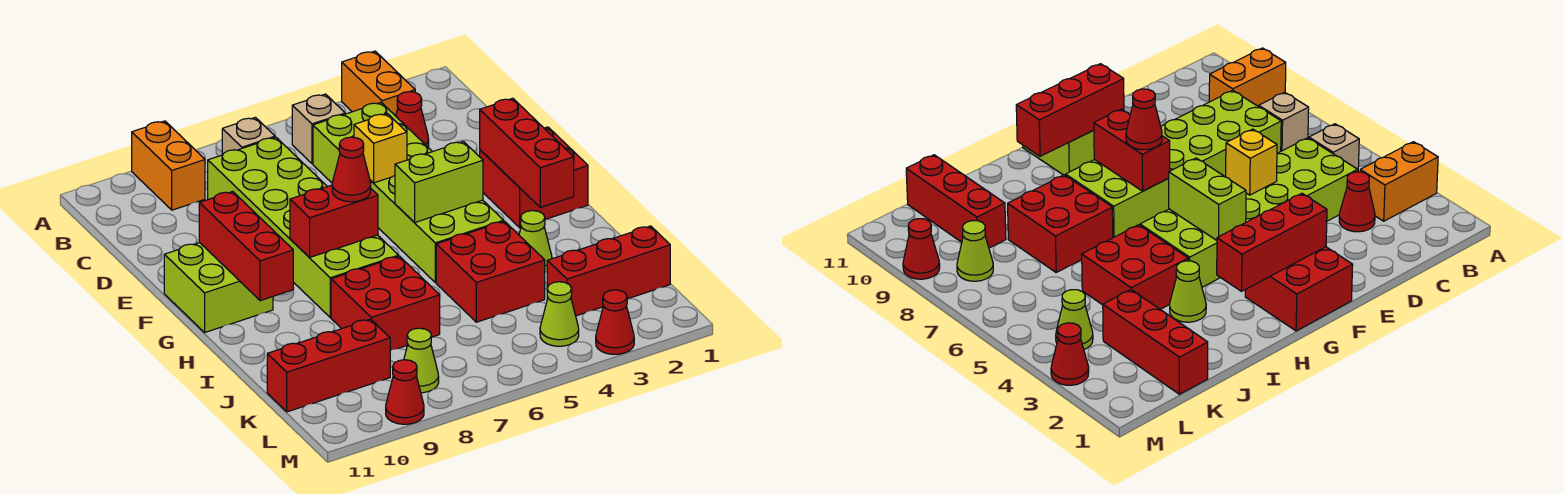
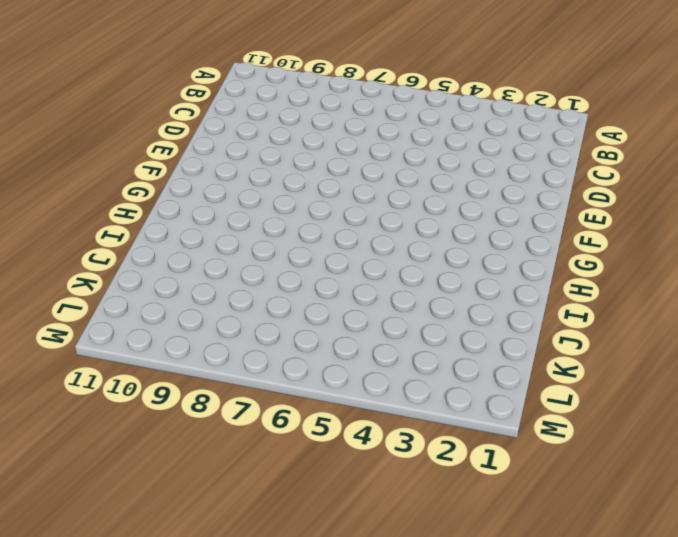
none -> orange brick A3:B3 level 1
none -> orange brick A9:B9 level 1
none -> tan brick B5 level 1

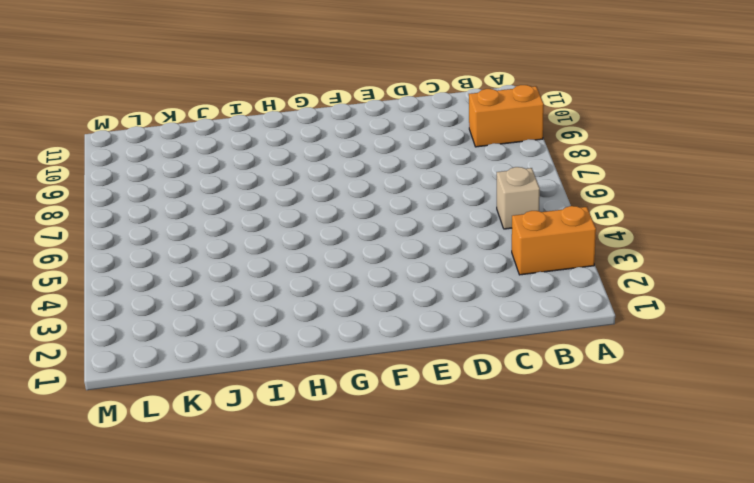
none -> tan brick B7 level 1
none -> red cone C3 level 1
none -> lime brick C4:H5 level 1

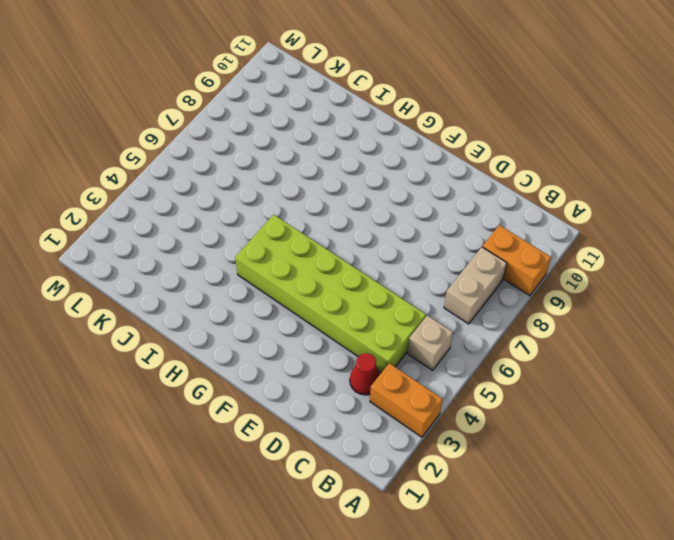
tan brick B7:B8 level 1 -> tan brick B7 level 1
none -> lime brick C7:H8 level 1
none -> red brick F1:G2 level 1
none -> lime brick F10:G11 level 1

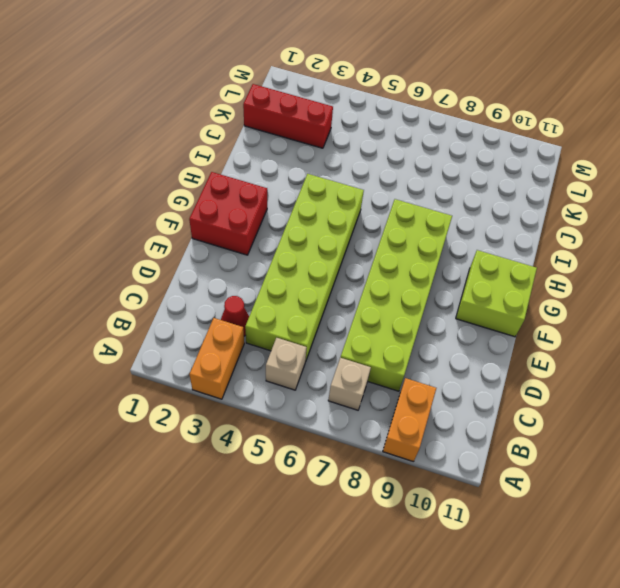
none -> lime cone I3 level 1
none -> red brick I4:J5 level 1
none -> red brick I7:J8 level 1

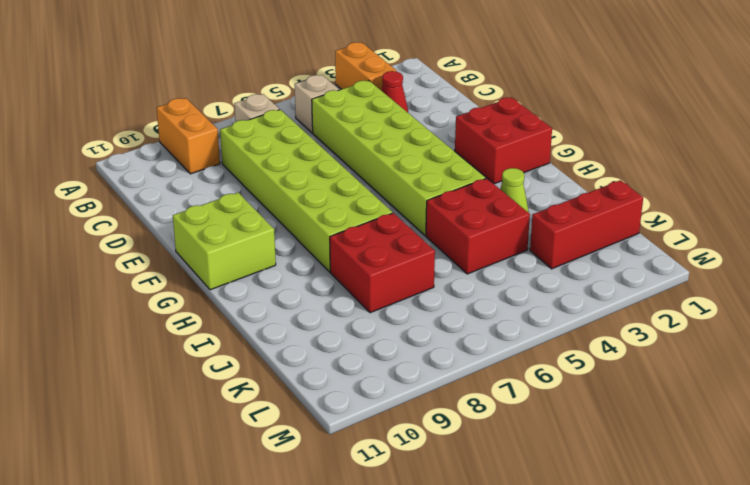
none -> red brick K9:K11 level 1
none -> lime cone L4 level 1
none -> lime cone L8 level 1

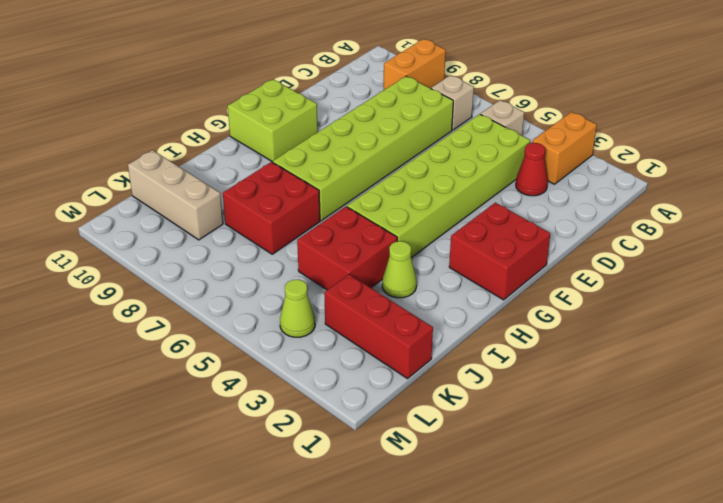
tan brick K9:K11 level 1 -> red brick K9:K11 level 1
none -> lime cone L8 level 1
none -> red cone M3 level 1
none -> red cone M9 level 1

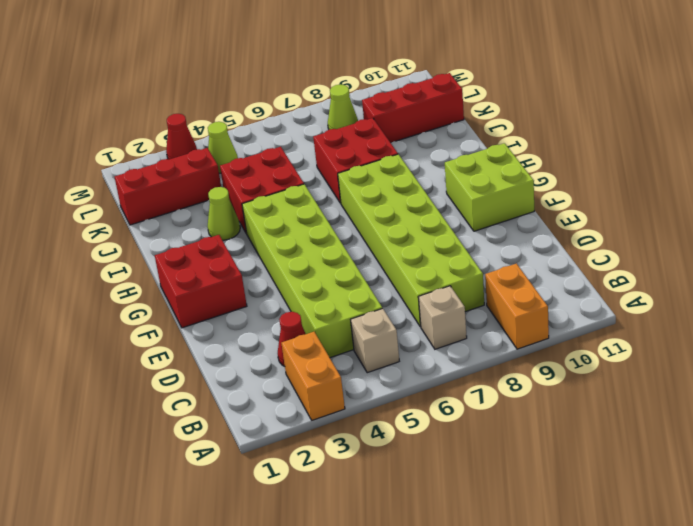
none -> red cone M9 level 1
none -> yellow brick E5 level 2
none -> red brick F2:H2 level 2

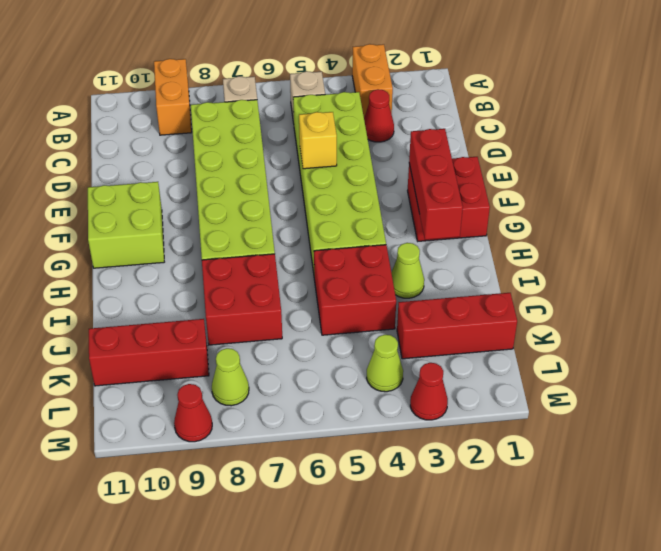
none -> red brick F10:H10 level 2
none -> lime brick G4:G5 level 2
none -> red brick G7:G8 level 2

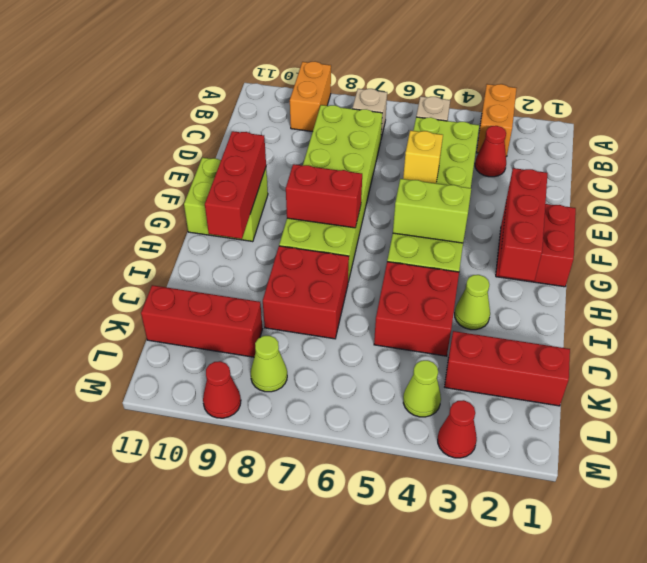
none -> red cone G7 level 3

